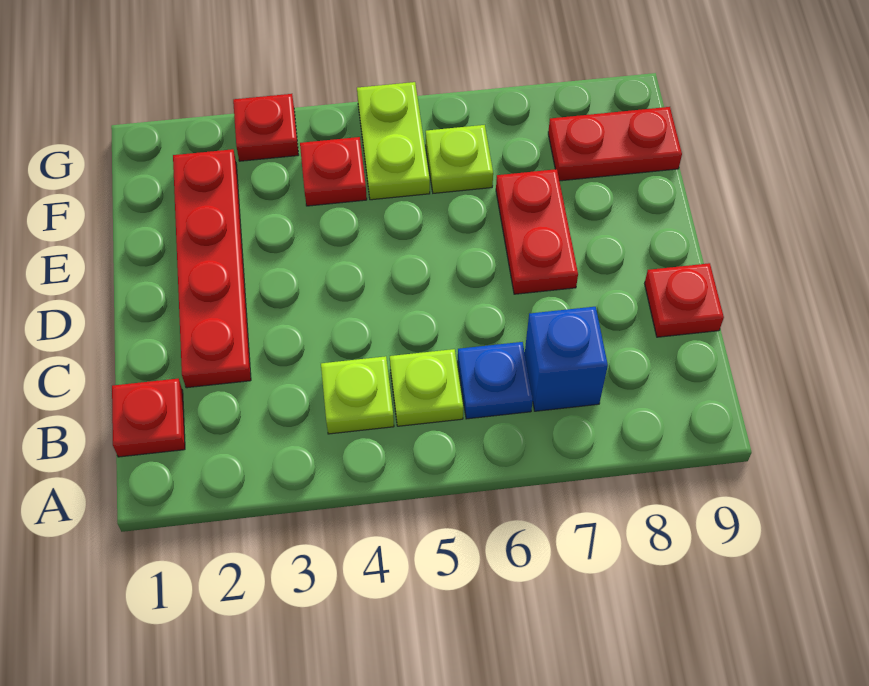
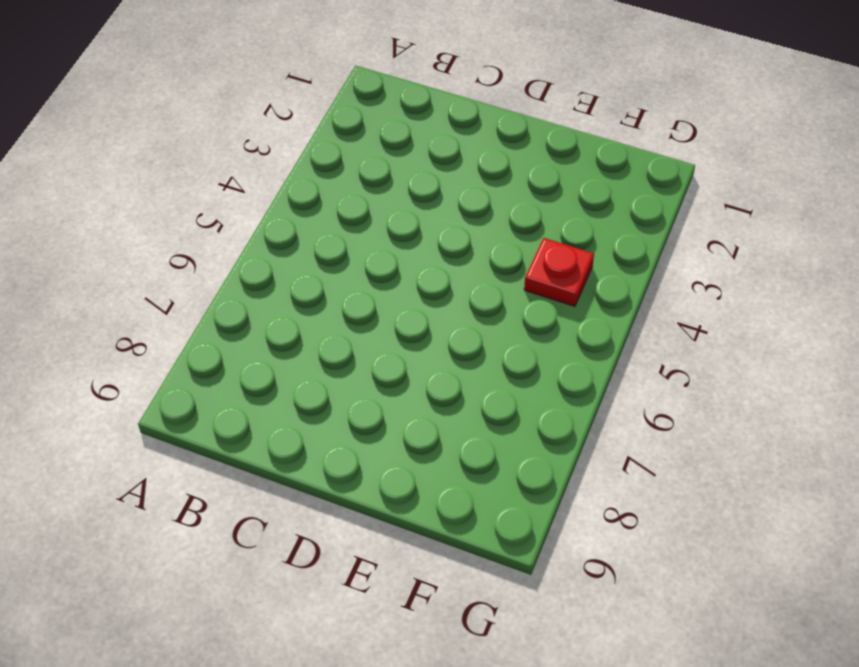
none -> red plate B1 level 1
none -> lime plate B4 level 1
none -> lime plate B5 level 1

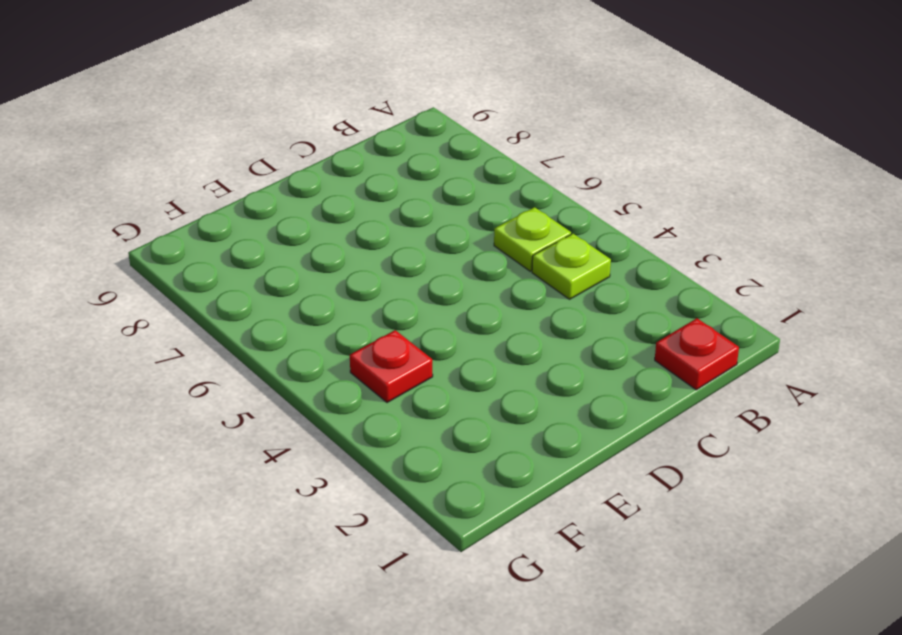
none -> blue plate B6 level 1
none -> blue brick B7 level 1
none -> red plate C2:F2 level 1

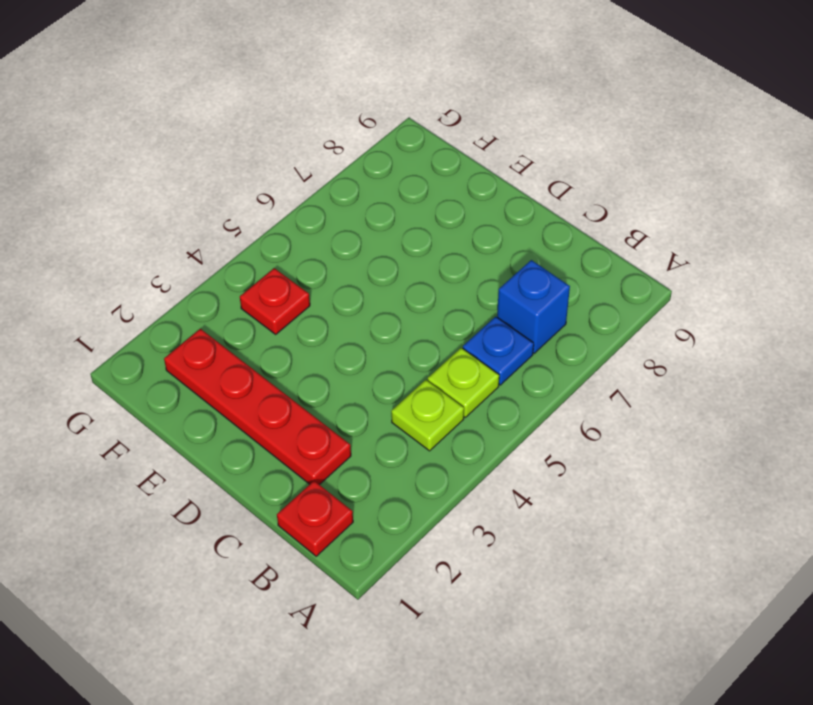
none -> red plate C9 level 1
none -> red plate D7:E7 level 1
none -> lime plate F5:G5 level 1

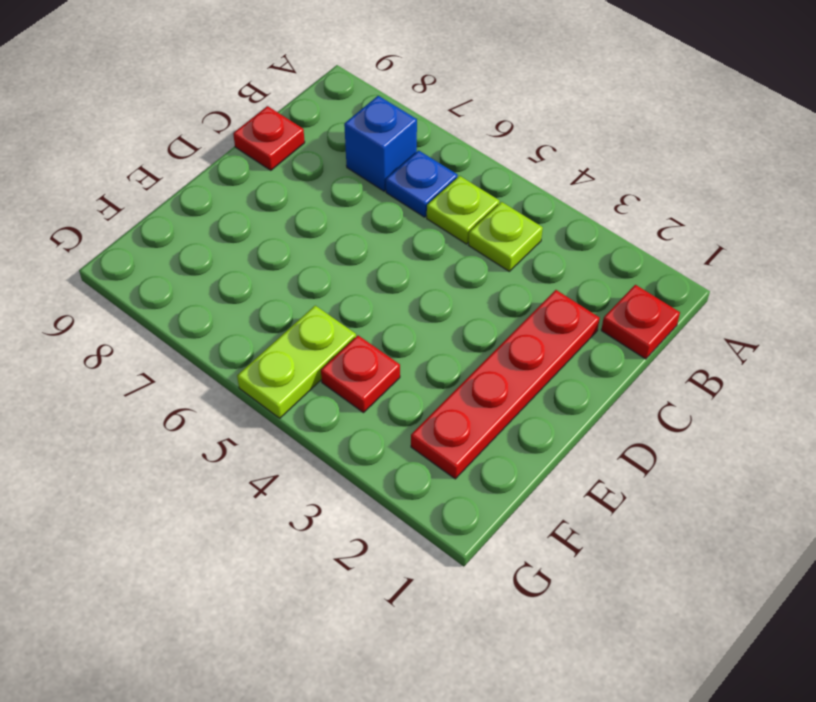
none -> red plate D7:E7 level 1
none -> lime plate F6 level 1
none -> red plate F8:F9 level 1

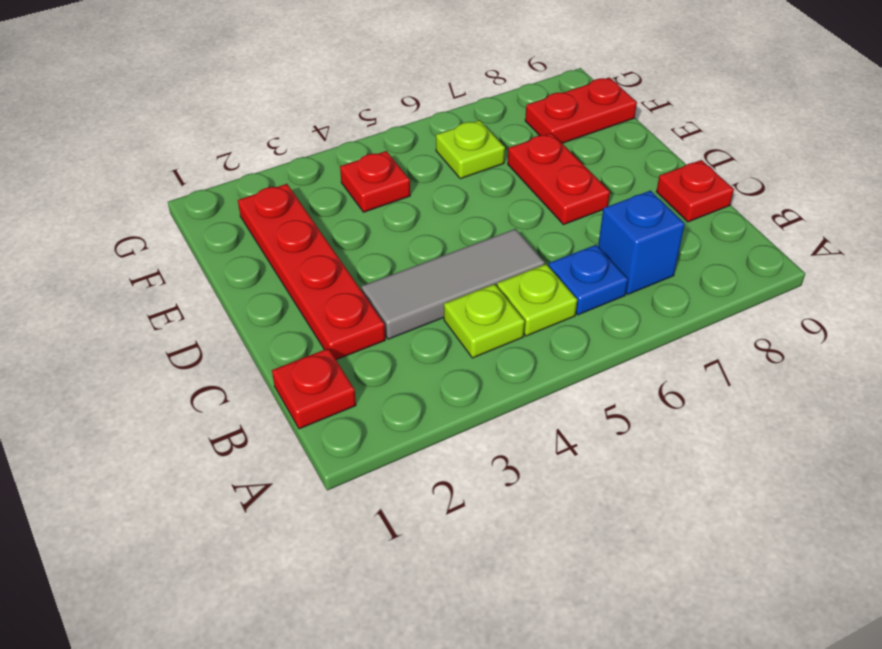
grey tile C3:C5 level 1 -> none
none -> lime plate F5:G5 level 1
none -> red plate G3 level 1

